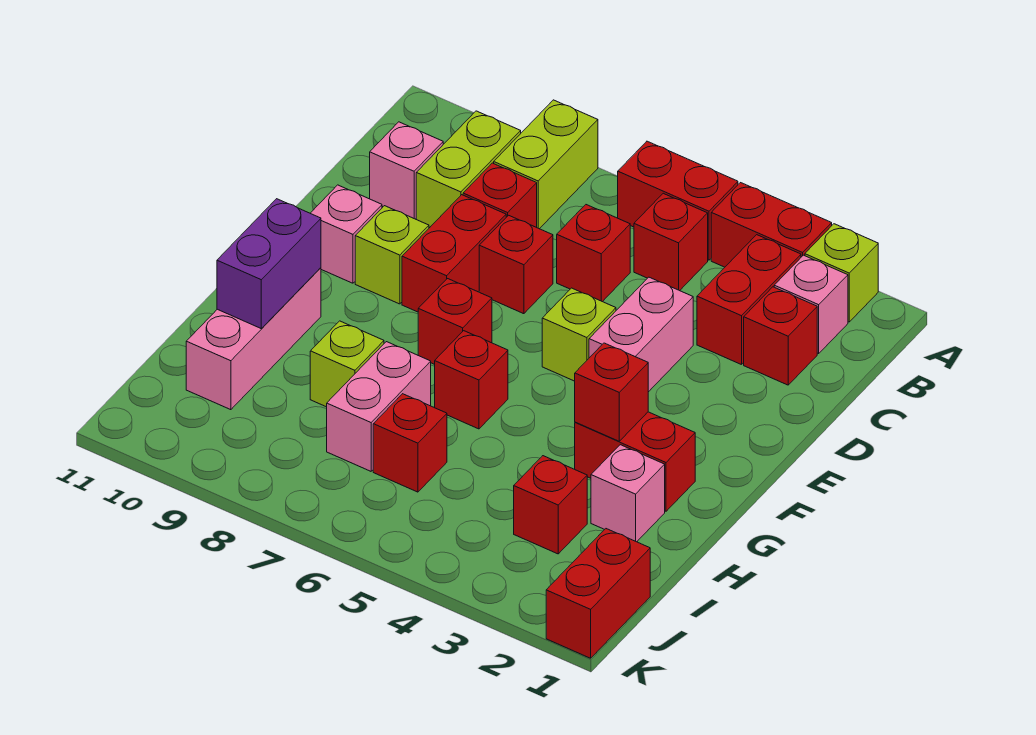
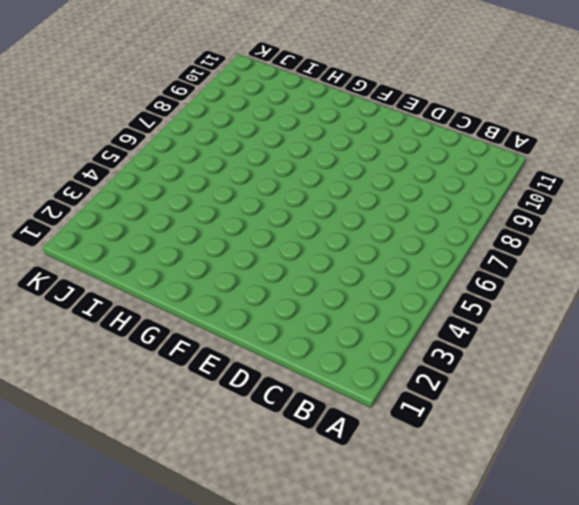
none -> lime brick A2 level 1
none -> red brick A3:A4 level 1
none -> red brick A5:A6 level 1
none -> lime brick A8:B8 level 1

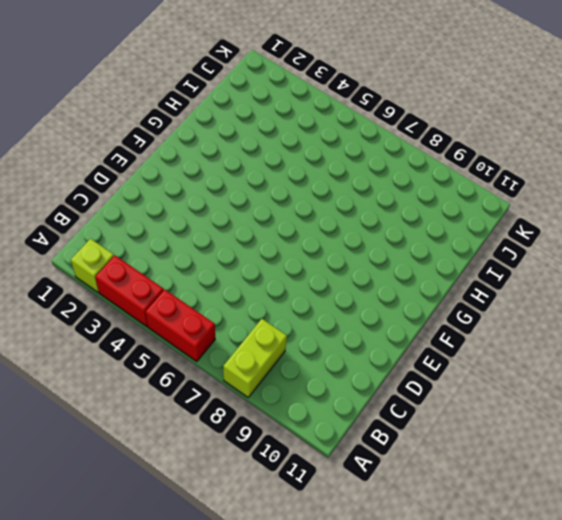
none -> pink brick B2 level 1
none -> red brick B3:C3 level 1
none -> red brick B5 level 1
none -> lime brick B9:C9 level 1

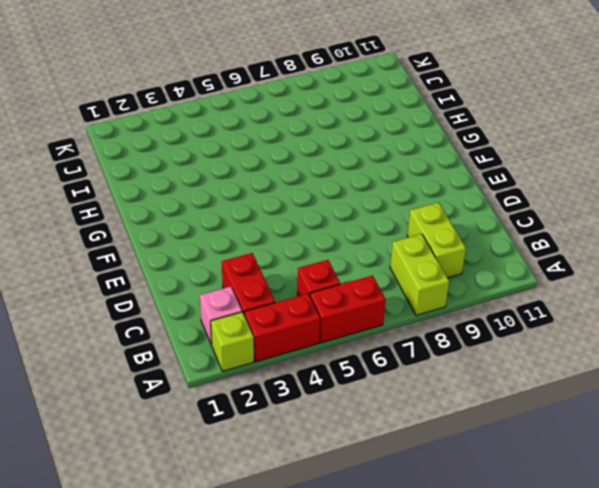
none -> red brick C2 level 1
none -> red brick C6 level 1
none -> red brick C8 level 1
none -> pink brick C10 level 1

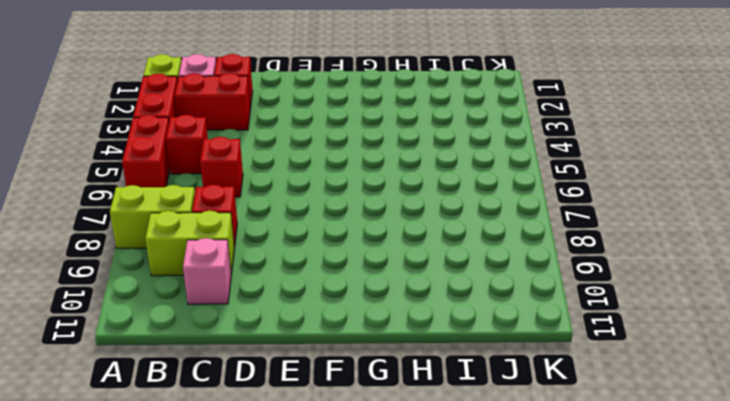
none -> pink brick D4:E4 level 1
none -> red brick D7 level 1
none -> red brick D8:E8 level 1
none -> lime brick E5 level 1

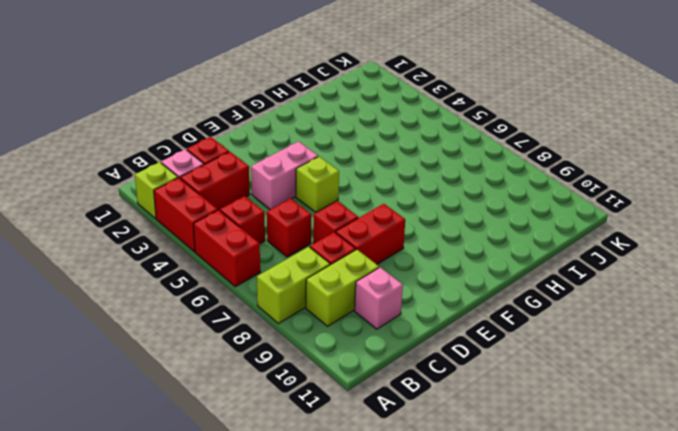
none -> lime brick E9 level 1
none -> pink brick E10 level 1
none -> red brick F7 level 1
none -> red brick G2:G3 level 1

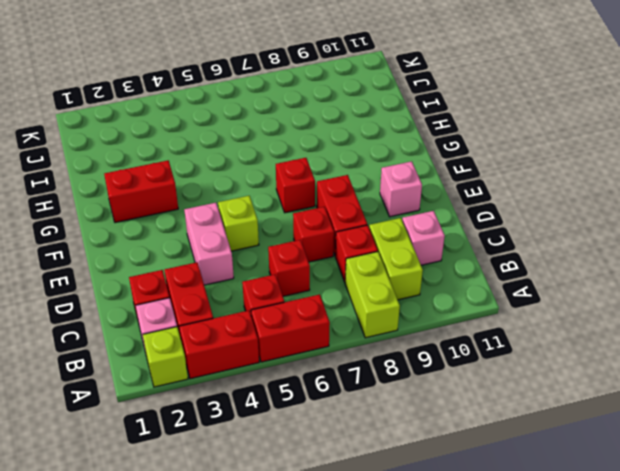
none -> lime brick E9 level 1
none -> red brick G6 level 1
none -> pink brick G10:I10 level 1
none -> pink brick H2 level 1

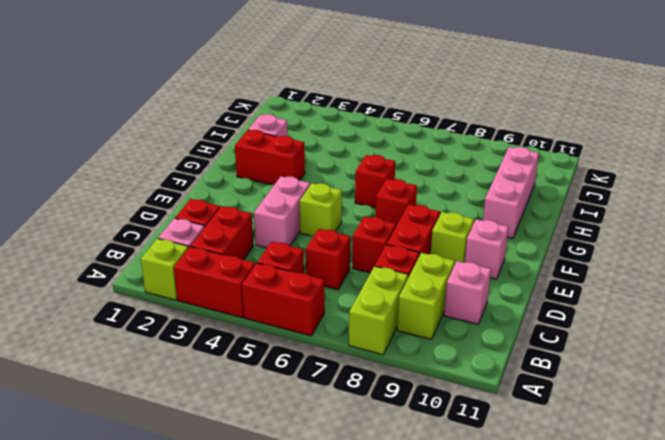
none -> pink brick H7:I7 level 1
none -> lime brick H8 level 1
none -> red brick I3 level 1
none -> red brick I6 level 1

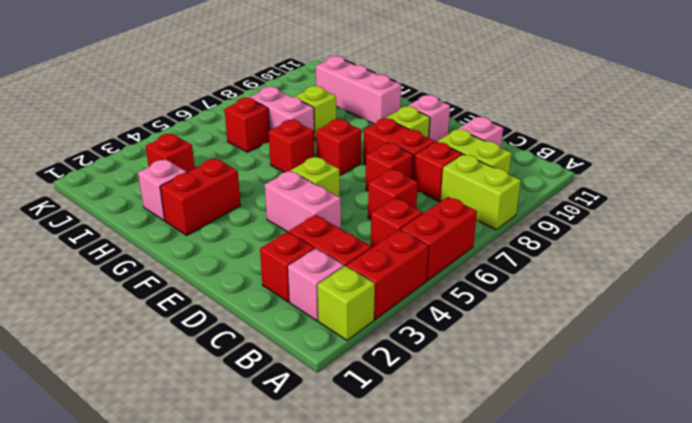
none -> red brick J1:K1 level 1
none -> red brick G3 level 2
none -> purple brick G10:H10 level 2

